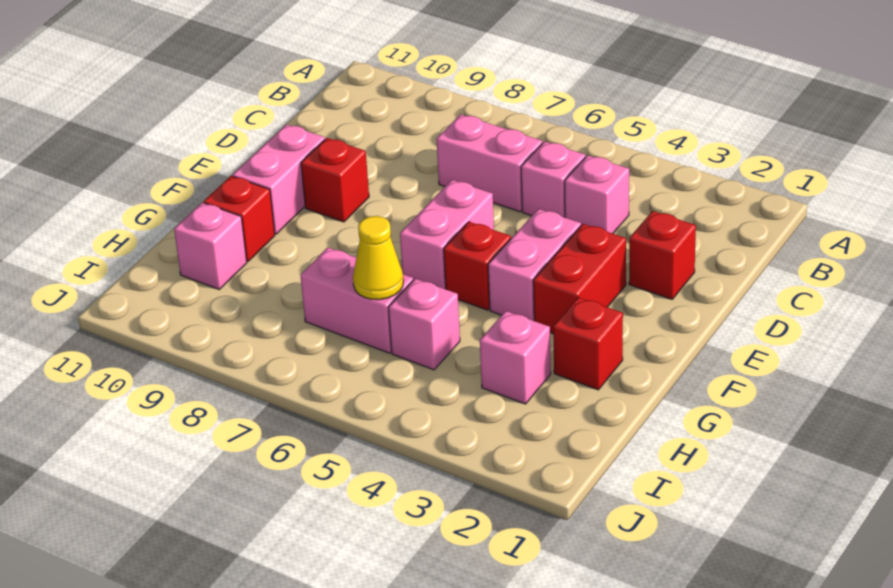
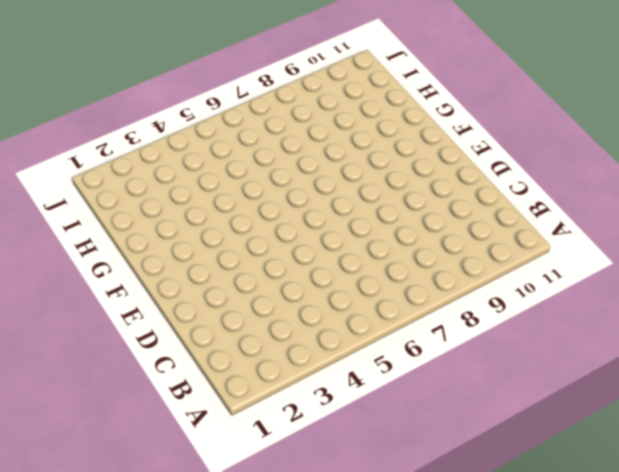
none -> pink brick C4 level 1
none -> pink brick C5 level 1
none -> pink brick C6:C7 level 1

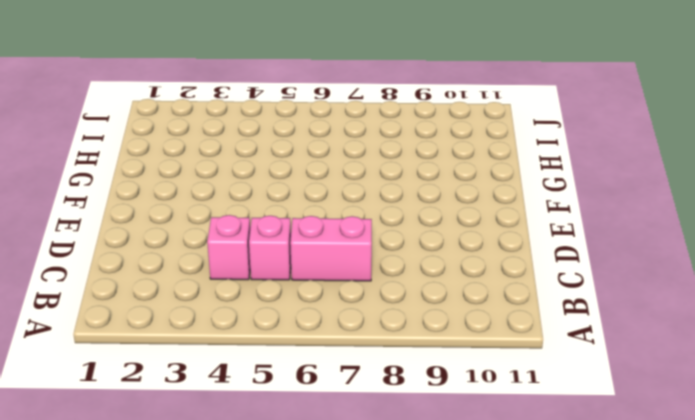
none -> red brick D2 level 1
none -> red brick E3:F3 level 1
none -> pink brick E4:F4 level 1

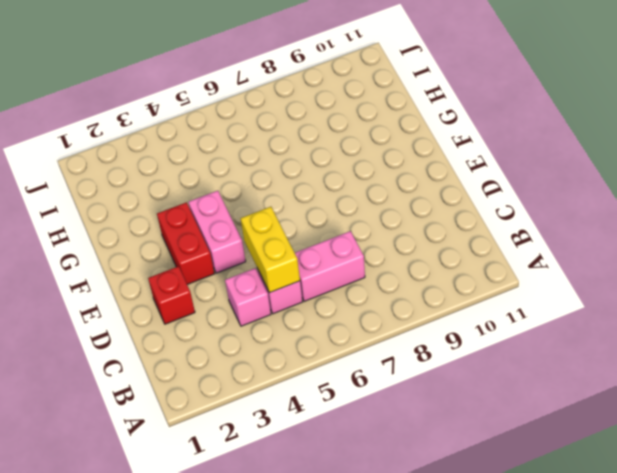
yellow brick C5:D5 level 2 -> none
none -> pink brick E6:F6 level 1
none -> red brick E9 level 1
none -> pink brick E10:F10 level 1

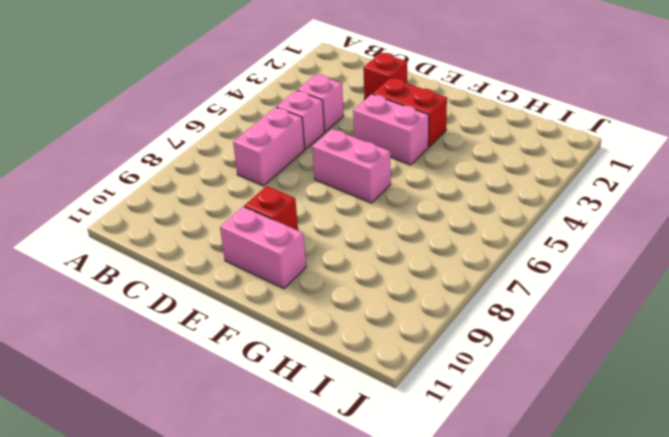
none -> red brick F5 level 1
none -> red brick G2 level 1
none -> red brick G10 level 1

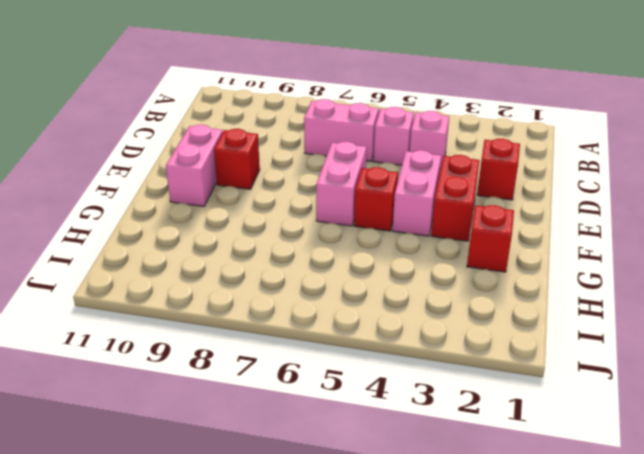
none -> red brick G10 level 1
none -> pink brick H3 level 1
none -> pink brick H5 level 1

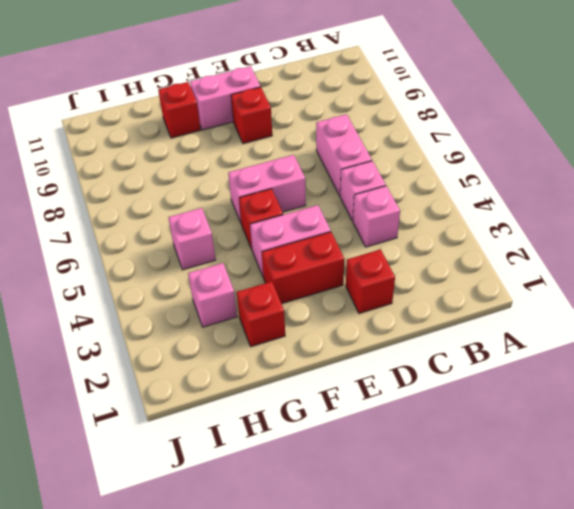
none -> pink brick H6:H7 level 1
none -> pink brick H10 level 1
none -> yellow cone H6 level 2

